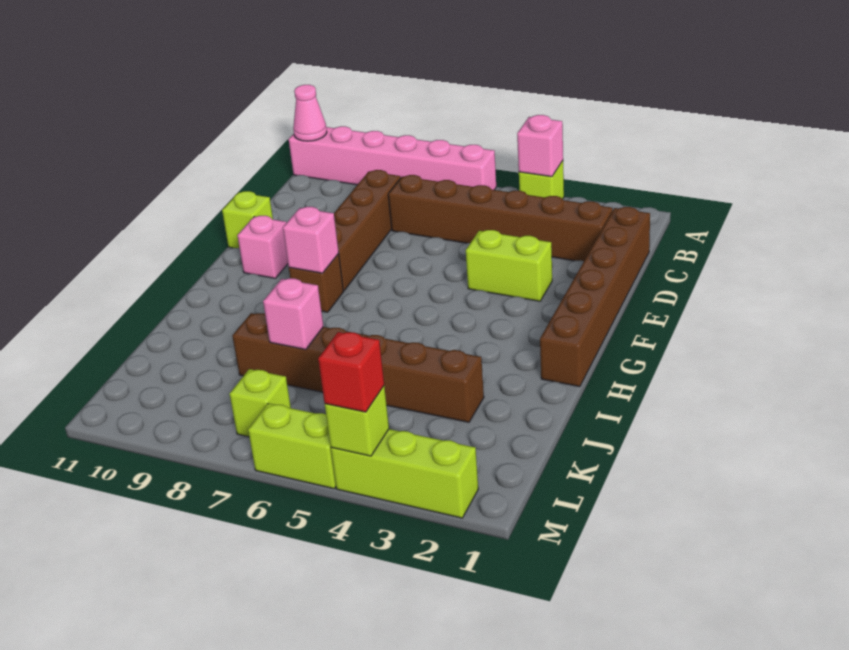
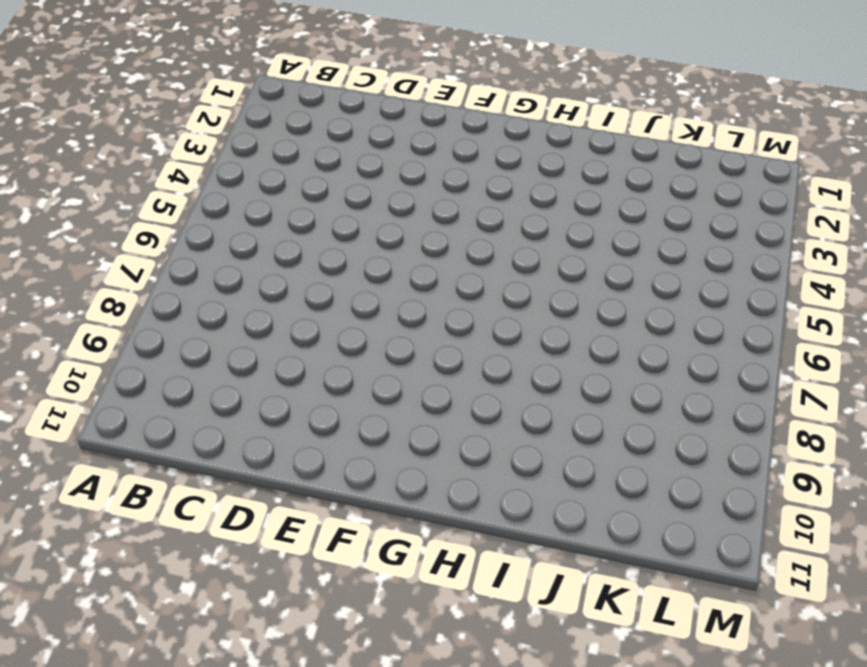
none -> lime brick A4 level 1
none -> pink brick A6:A11 level 1
none -> brown brick C1:H1 level 1

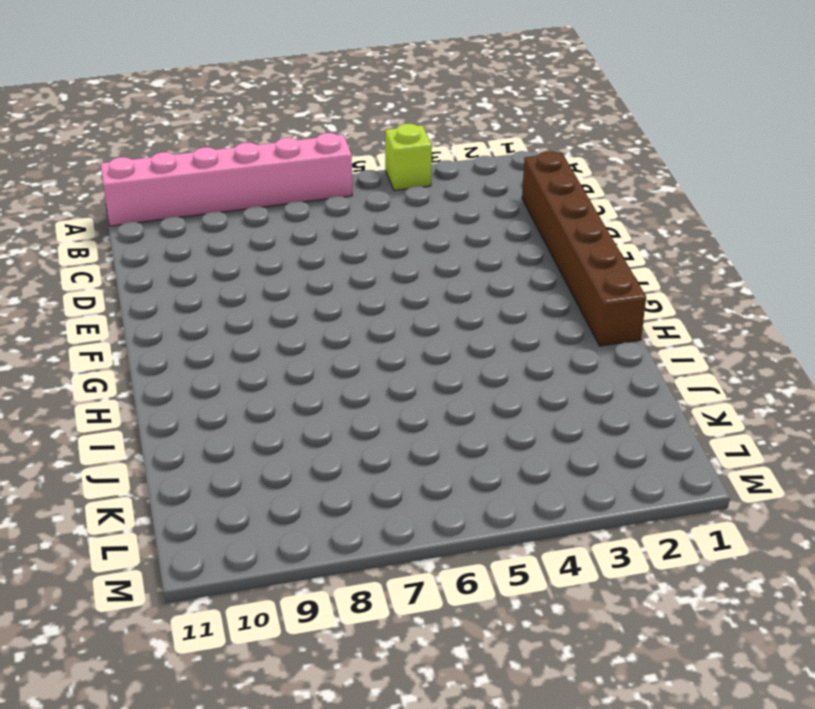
none -> brown brick C2:C7 level 1
none -> brown brick C8:F8 level 1
none -> lime brick E3:E4 level 1

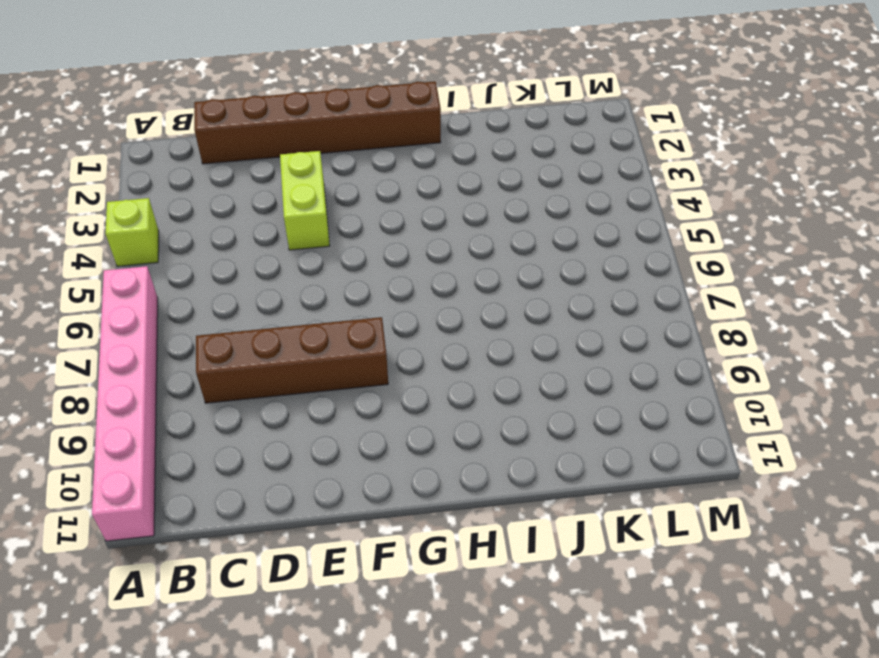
none -> brown brick C2:C7 level 1
none -> lime brick E11 level 1
none -> pink brick F10 level 1

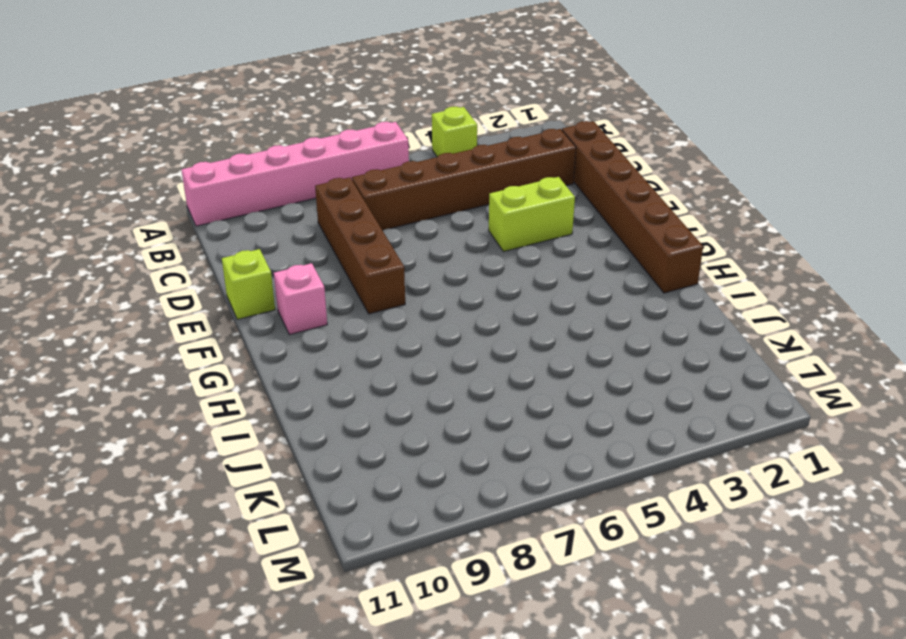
none -> brown brick G8 level 1
none -> brown brick J3:J8 level 1
none -> lime brick L7 level 1

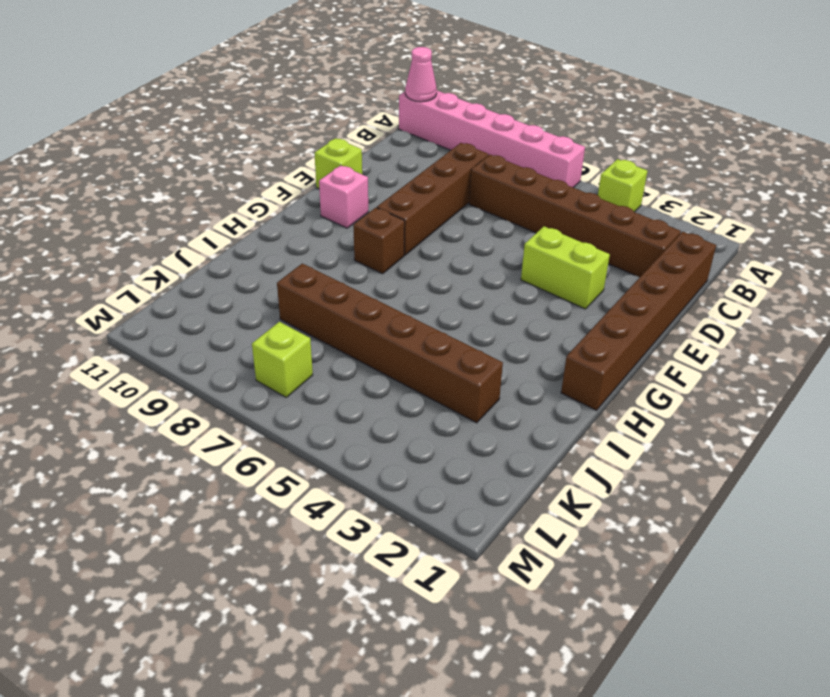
none -> lime brick M2:M4 level 1
none -> lime brick M5:M6 level 1
none -> pink brick A4 level 2

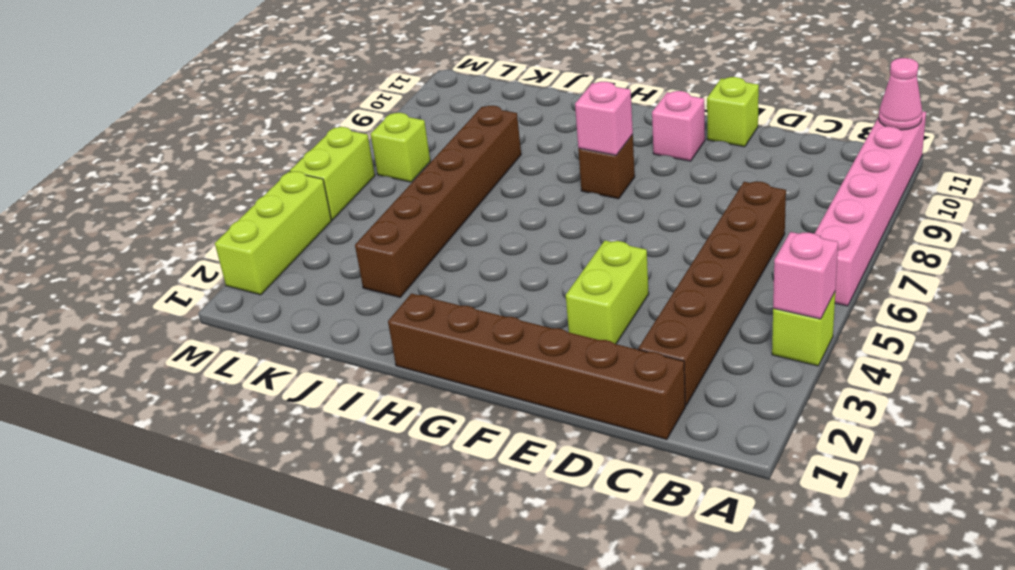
none -> brown brick C8:F8 level 1
none -> pink brick J7 level 2
none -> lime brick M4 level 2

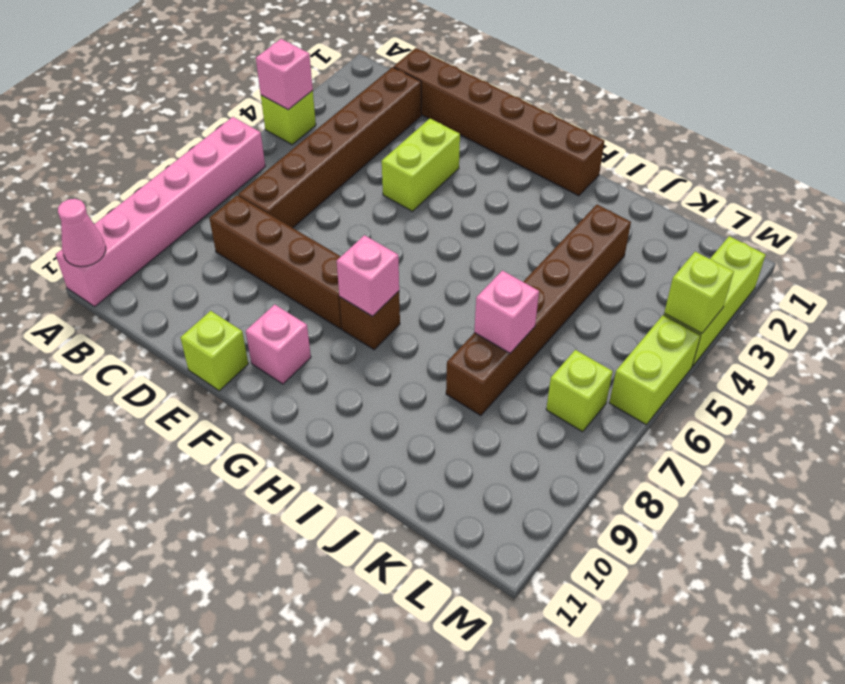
none -> red brick M4 level 3

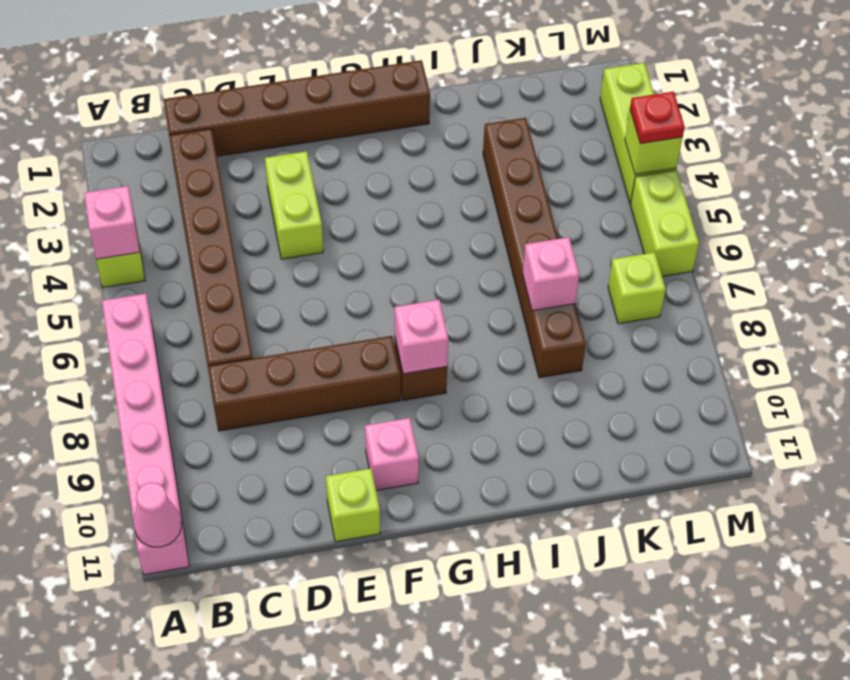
red plate M4 level 3 -> red brick M4 level 3

